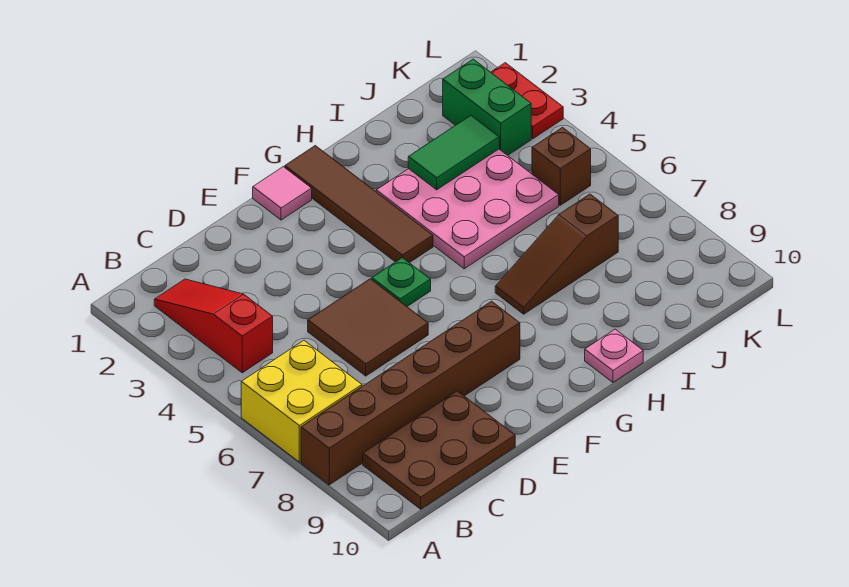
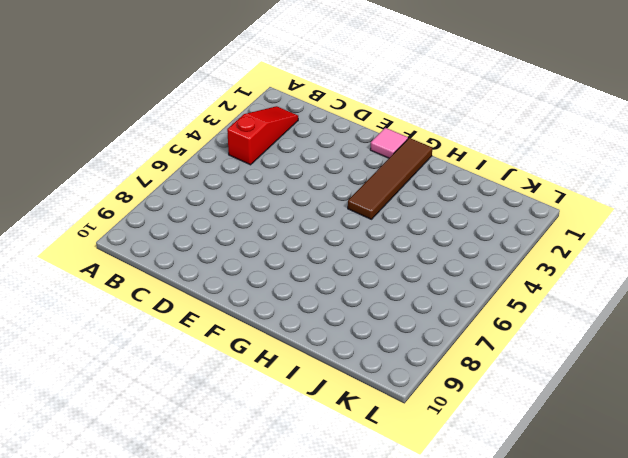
none -> yellow brick A6:B7 level 1
none -> brown brick A8:F8 level 1
none -> brown plate B9:D10 level 1

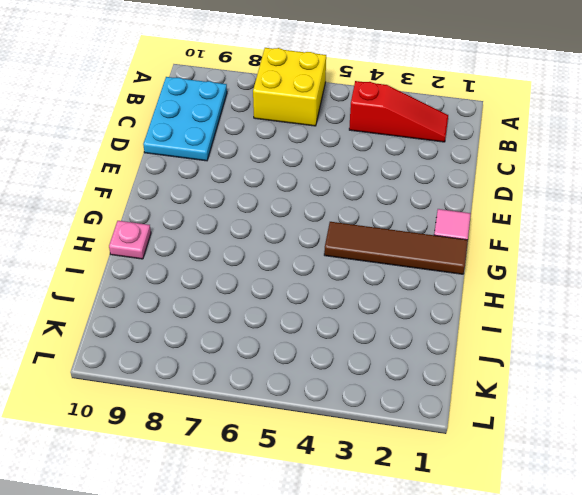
cyan plate B9:D10 level 1 -> brown plate B9:D10 level 1
none -> brown brick A8:F8 level 1
none -> brown tile D5:E6 level 1
none -> green plate F5 level 1

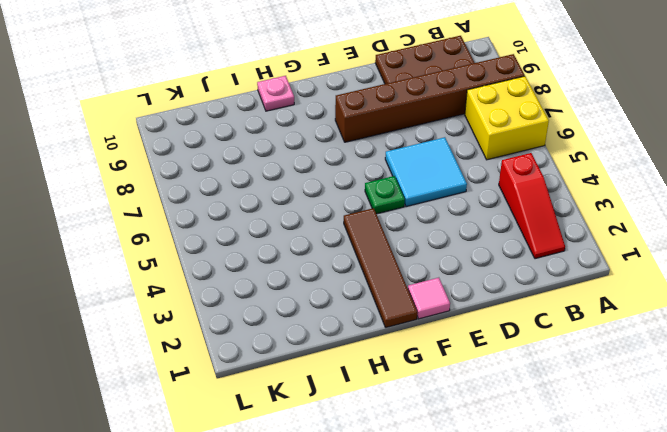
cyan tile D5:E6 level 1 -> brown tile D5:E6 level 1
none -> pink plate H3:J5 level 1
none -> brown slope H7:J7 level 1 top J
none -> green brick K2:K3 level 1

